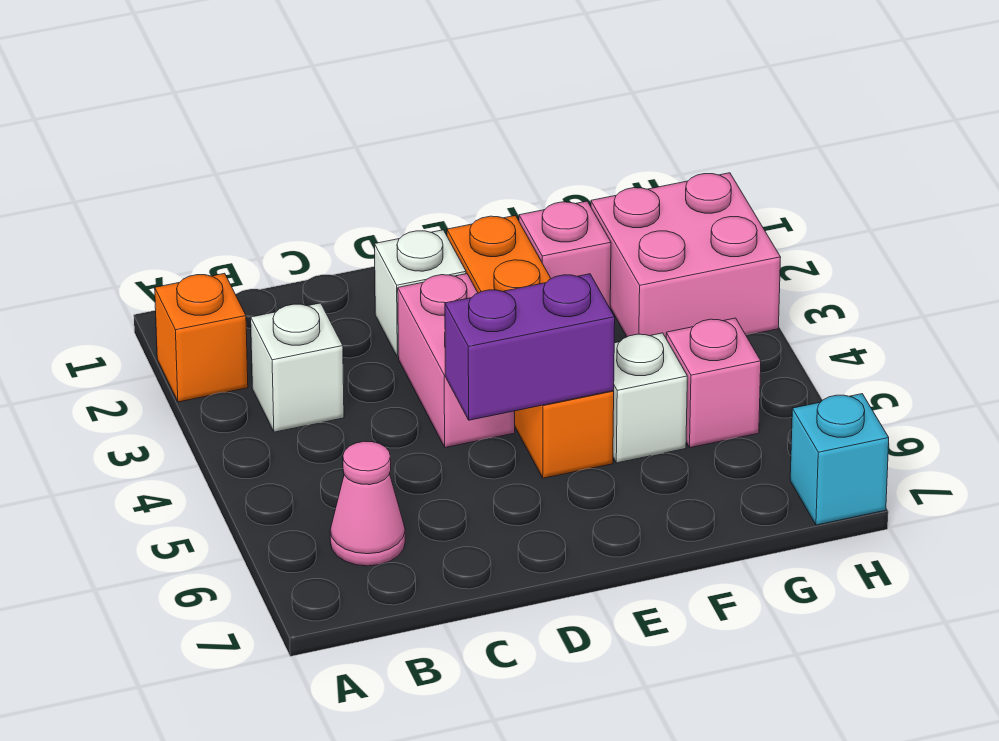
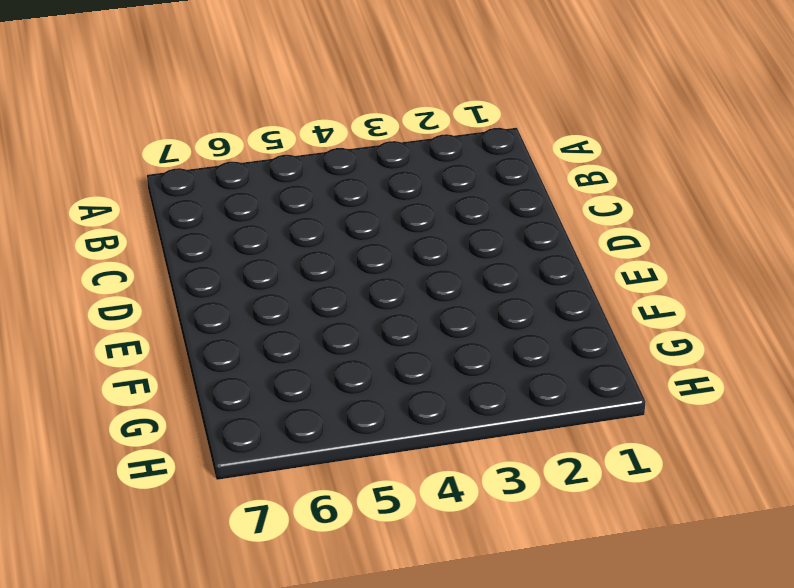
none -> orange brick A2 level 1
none -> white brick B3 level 1
none -> pink cone B6 level 1

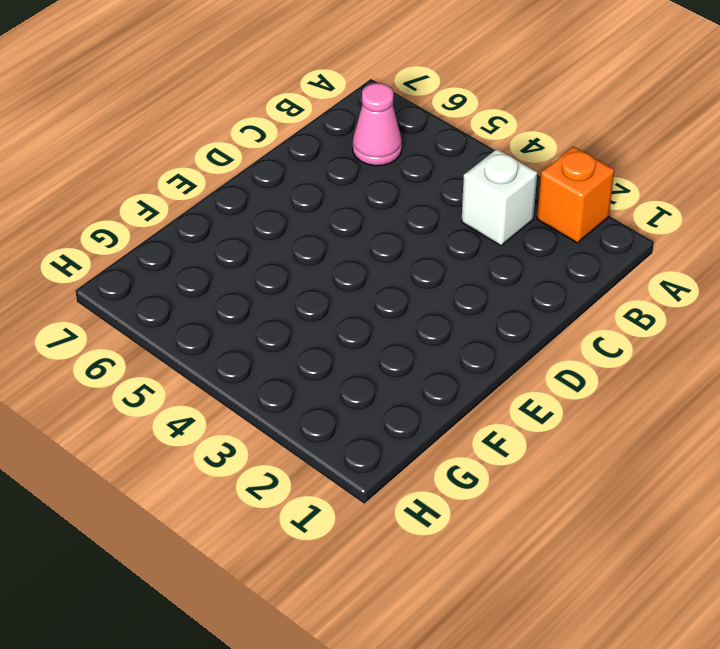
none -> white brick D2 level 1
none -> pink brick D3:D4 level 1
none -> orange brick E2:E5 level 1

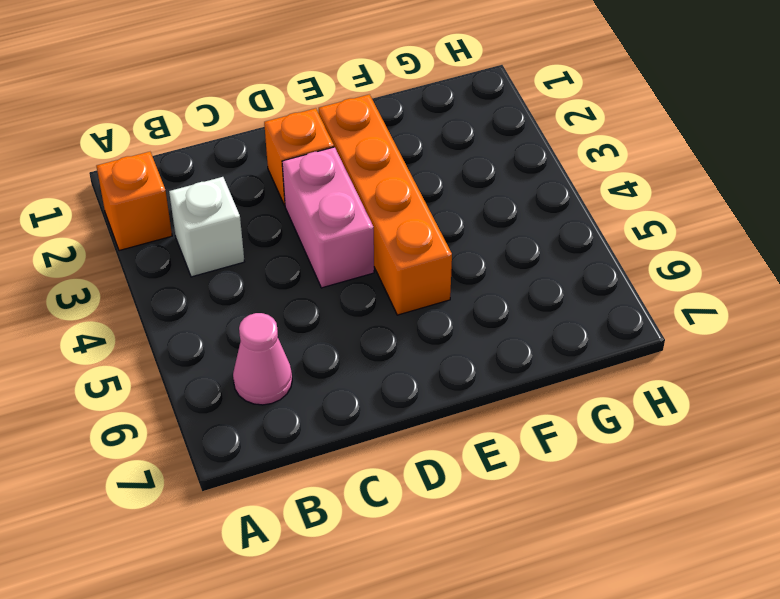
orange brick D2 level 1 -> white brick D2 level 1
none -> pink brick F2 level 1
none -> white brick F5 level 1
none -> pink brick G2:H3 level 1

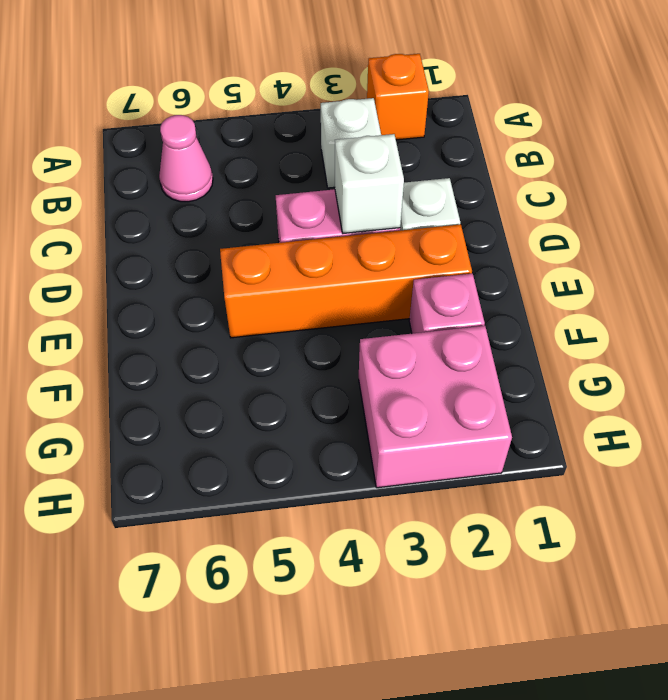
white brick D3 level 2 -> white brick F5 level 1
none -> pink brick G5 level 1
none -> cyan brick H7 level 1
none -> purple brick D5:E5 level 2

